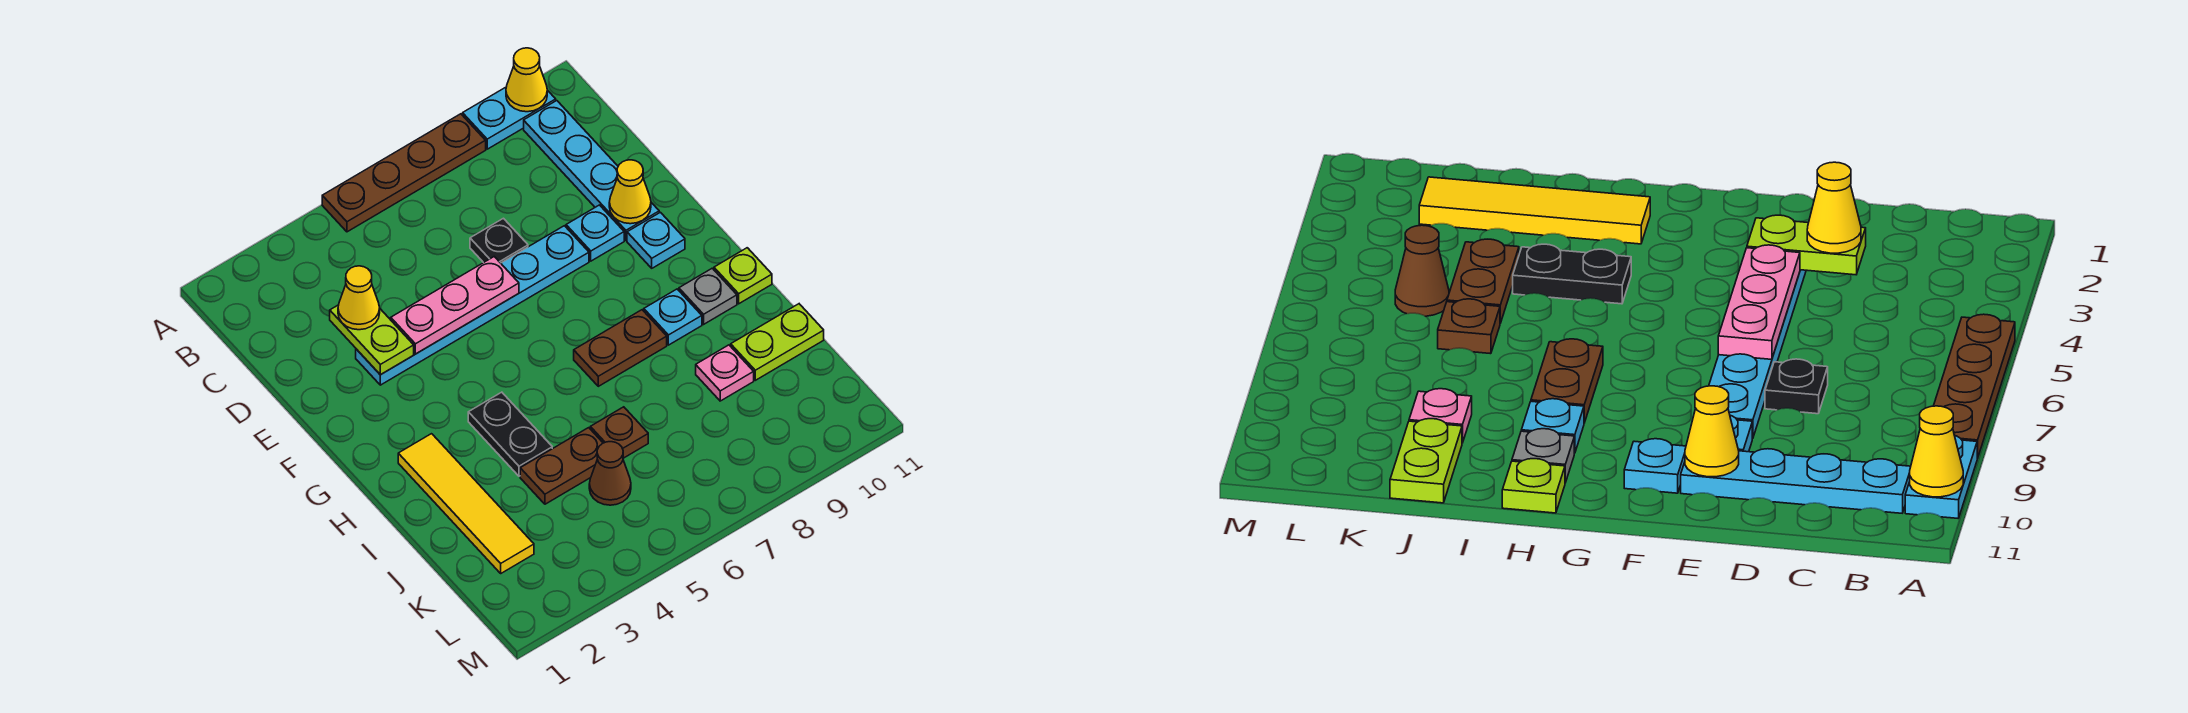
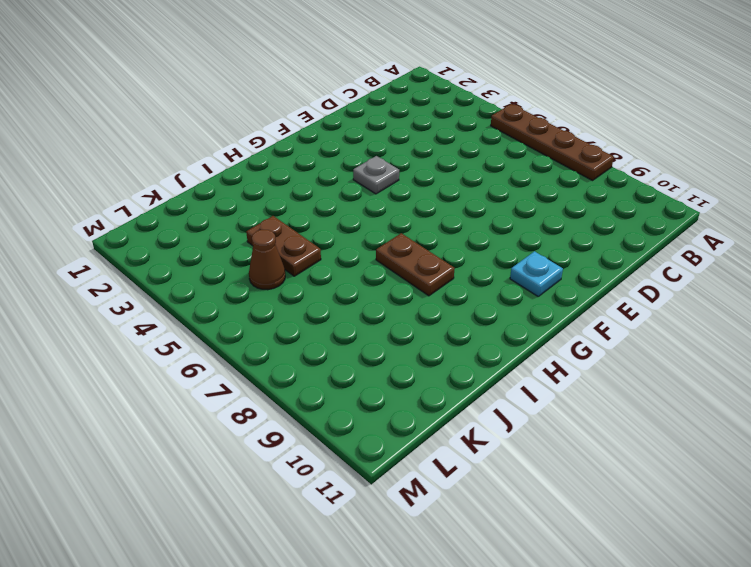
grey plate F4 level 1 -> grey plate H10 level 1
none -> cyan plate A9:A10 level 1
none -> cyan plate B10:E10 level 1
none -> black plate D7 level 1

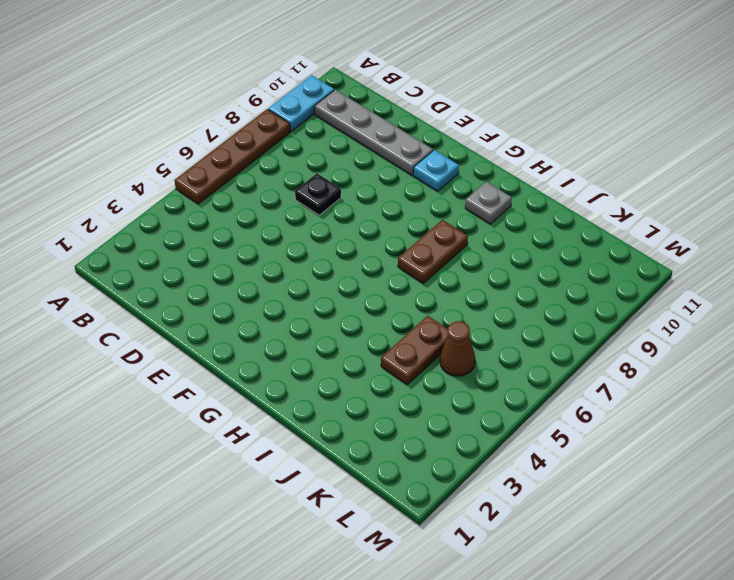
grey plate B10:E10 level 1 -> cyan plate B10:E10 level 1
none -> cyan plate E3:E8 level 1
none -> cyan plate E9 level 1
none -> yellow tile H2:K2 level 1

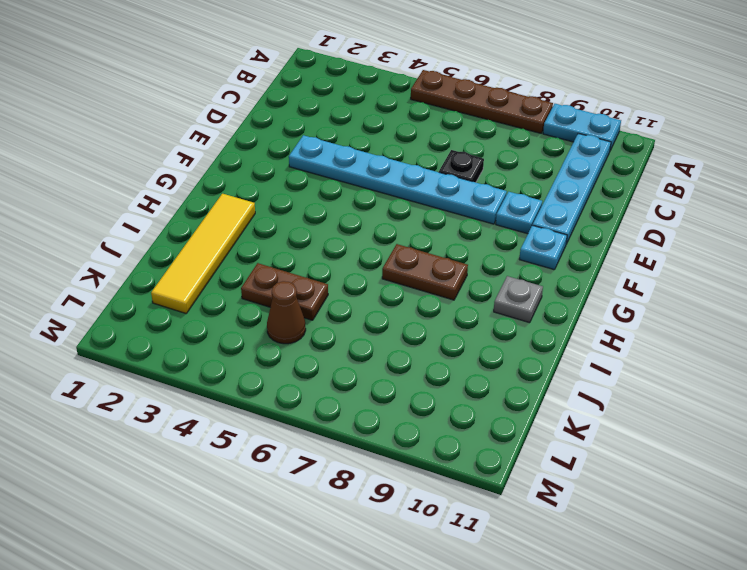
none -> black plate H4:I4 level 1
none -> cyan plate H9 level 1
none -> lime plate H11 level 1

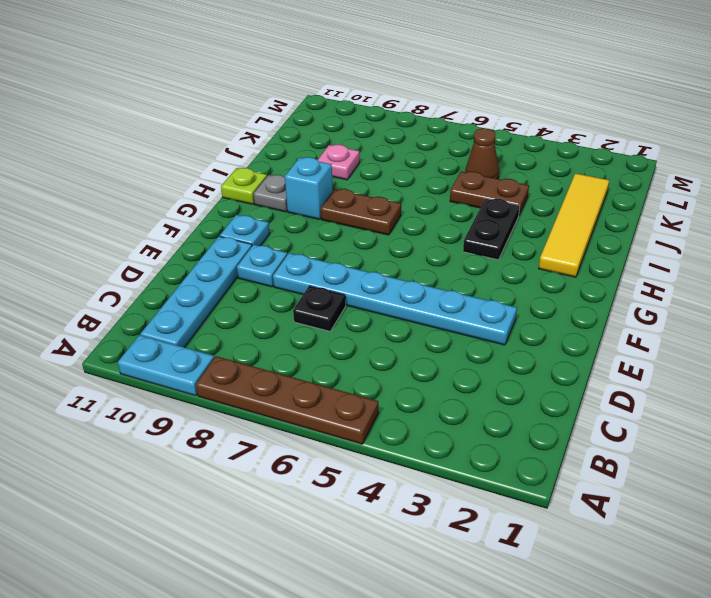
cyan brick H9 level 1 -> cyan plate H9 level 1
none -> brown plate J6 level 1
none -> lime plate J10:J11 level 1
none -> yellow cone A10 level 2

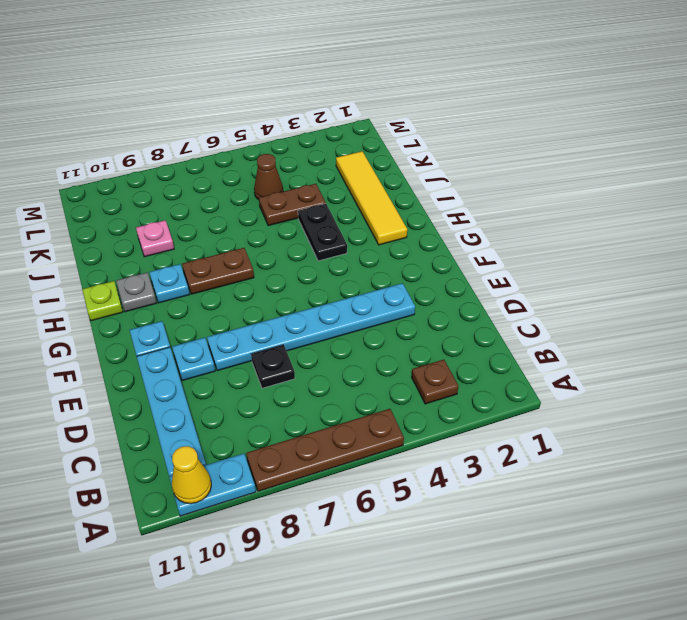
brown plate B3 level 1 -> brown plate J6 level 1
none -> lime plate J10:J11 level 1
none -> lime plate D3:E3 level 2
none -> pink plate E4:E6 level 2

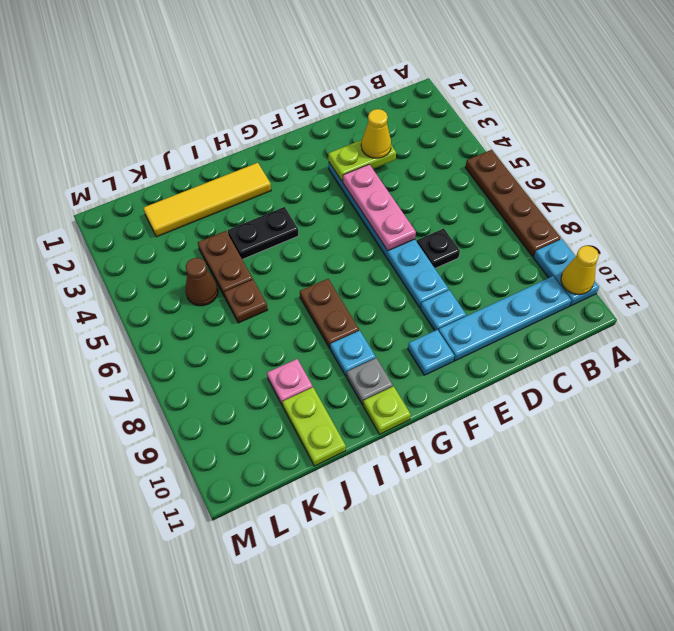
none -> yellow cone E10 level 2

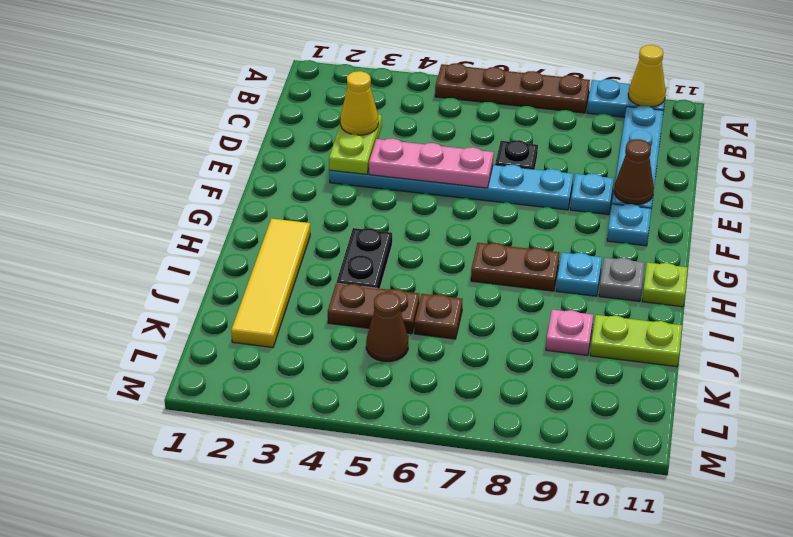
brown cone E10 level 2 -> yellow cone E10 level 2

